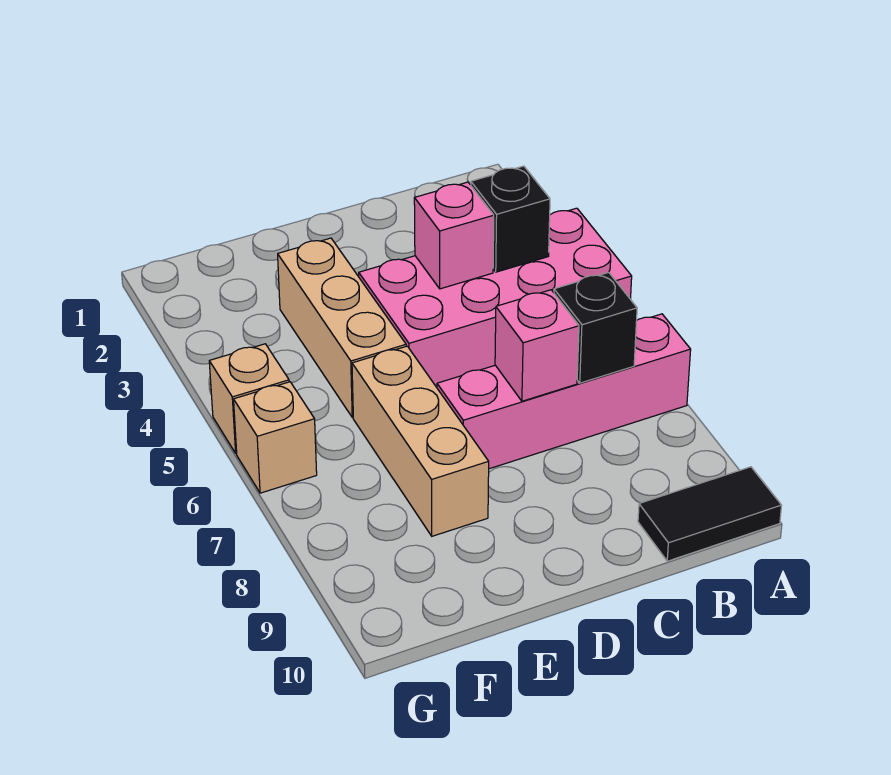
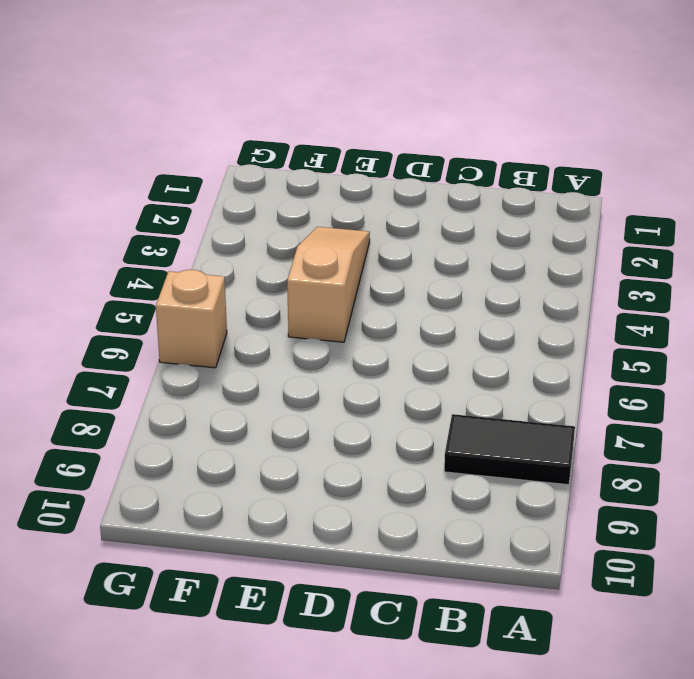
black tile A8:B8 level 1 -> black tile A10:B10 level 1
tan slope E3:E5 level 1 top 5 -> tan brick E3:E5 level 1
none -> pink brick A4:D5 level 1
none -> pink brick A7:D7 level 1

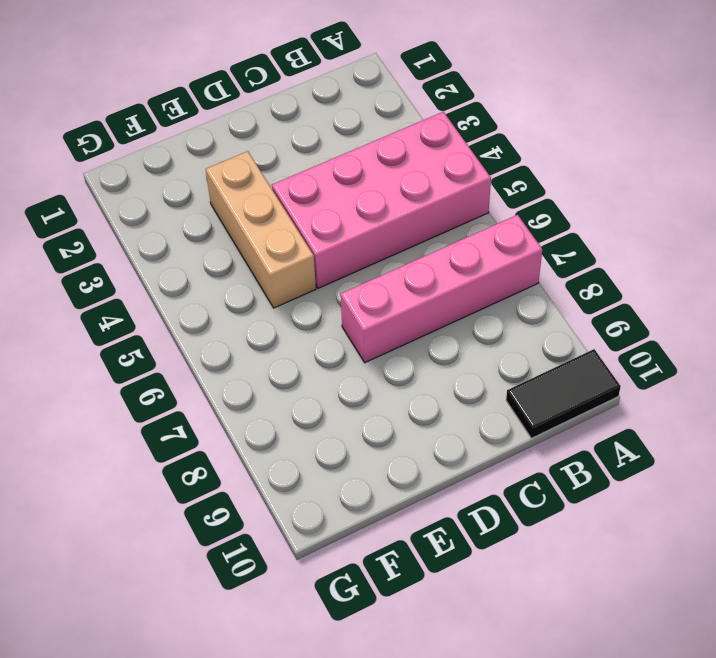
none -> tan brick E6:E8 level 1
none -> tan brick G5 level 1

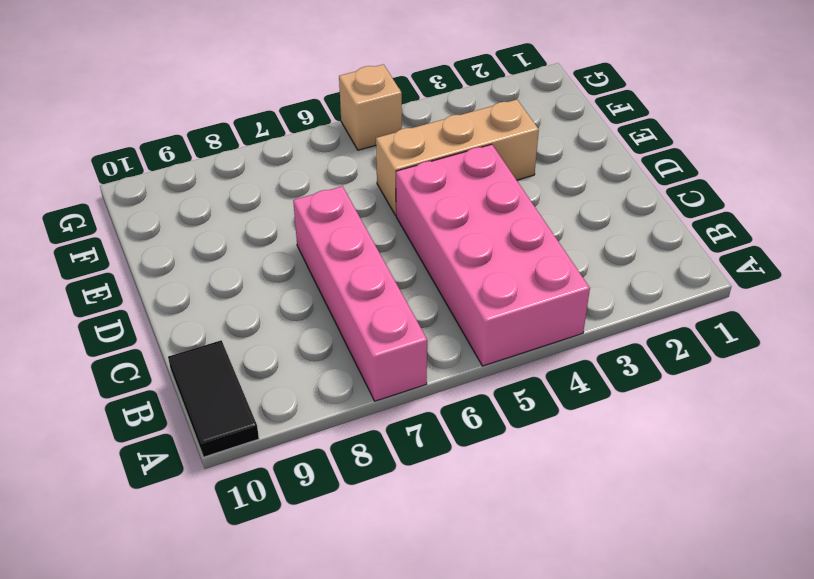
none -> tan brick E6:E8 level 1
none -> tan brick G6 level 1

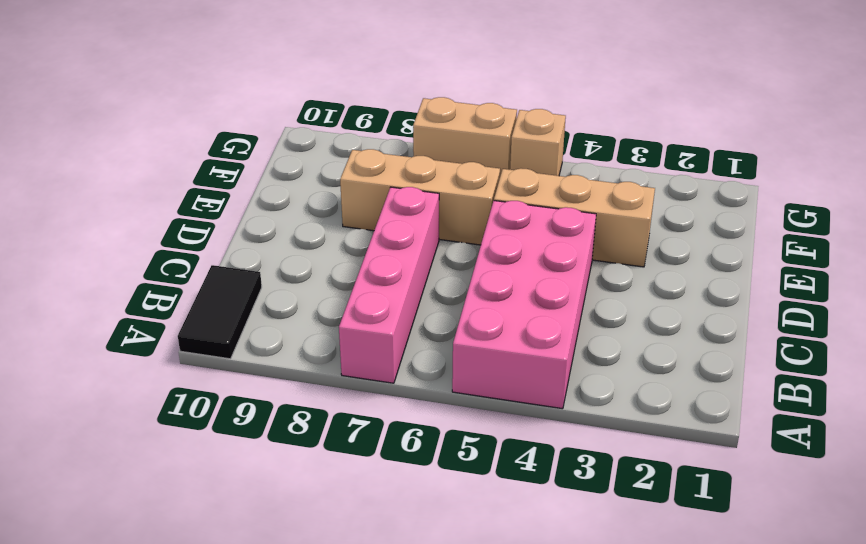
tan brick G6:G7 level 1 -> tan brick G6 level 1
none -> black brick B4 level 2
none -> black brick B7 level 2

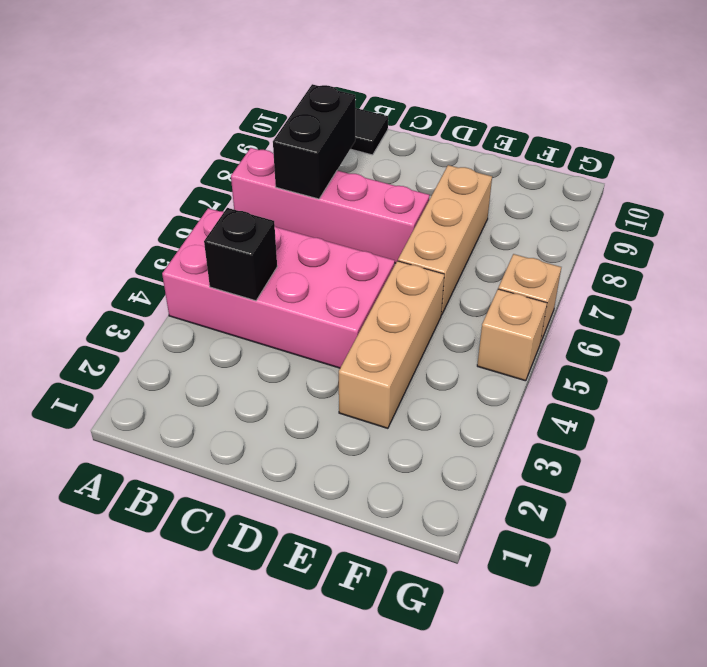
black brick B7:B8 level 2 -> black brick B7 level 2
none -> pink brick C4 level 2
none -> pink brick C7 level 2

